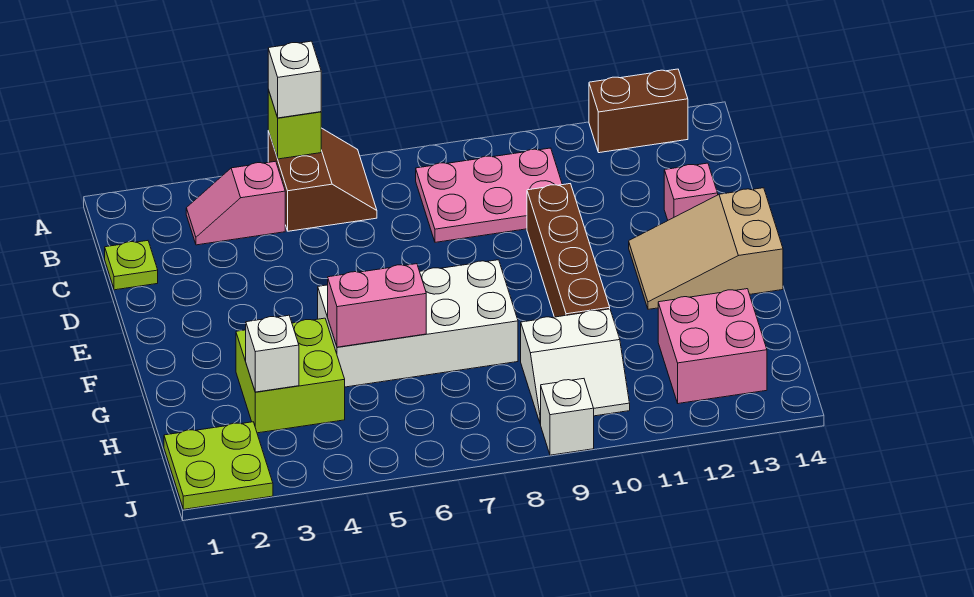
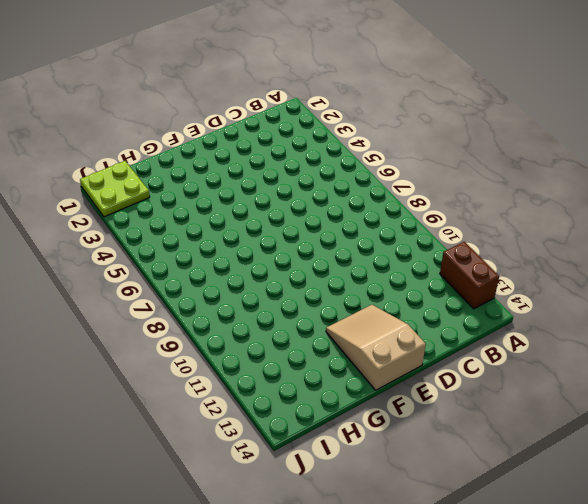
none -> brown slope A5:B6 level 1 top 5
none -> pink slope B3:B4 level 1 top 4
none -> pink plate B8:C10 level 1

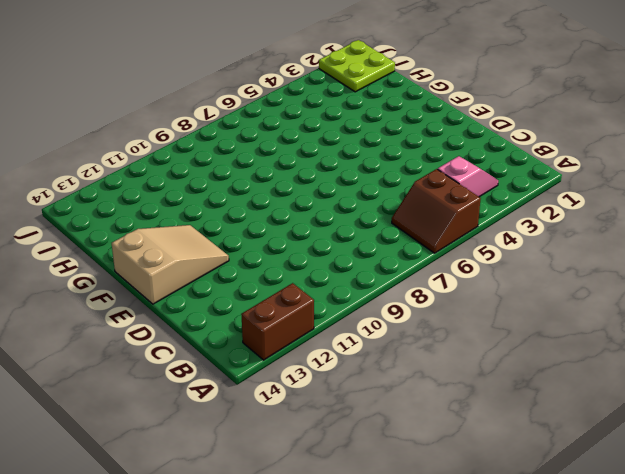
none -> pink plate B8:C10 level 1
none -> lime plate C1 level 1
none -> brown brick D10:G10 level 1

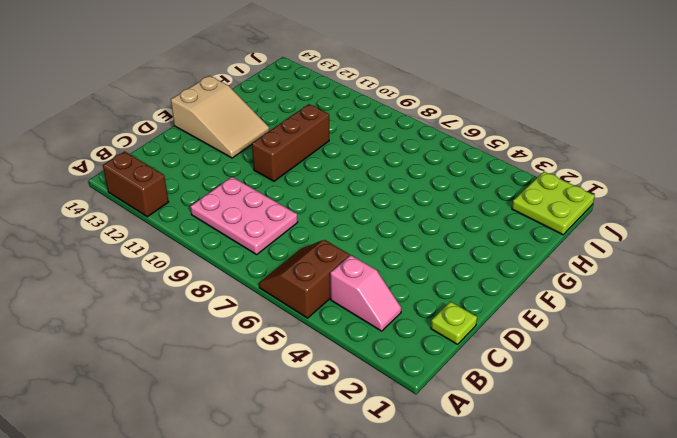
brown brick E10:G10 level 1 -> brown brick D10:G10 level 1
none -> pink brick D13 level 1
none -> white brick F5:G8 level 1
none -> lime brick G3:H4 level 1

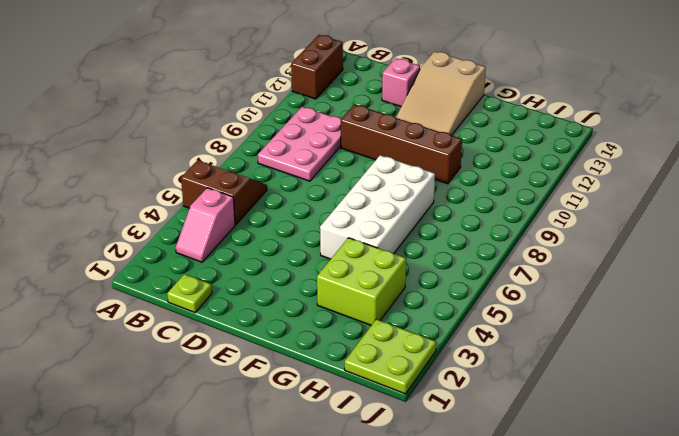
none -> white slope H9:I10 level 1 top H
none -> pink brick H12:I13 level 1
none -> white brick J9 level 1

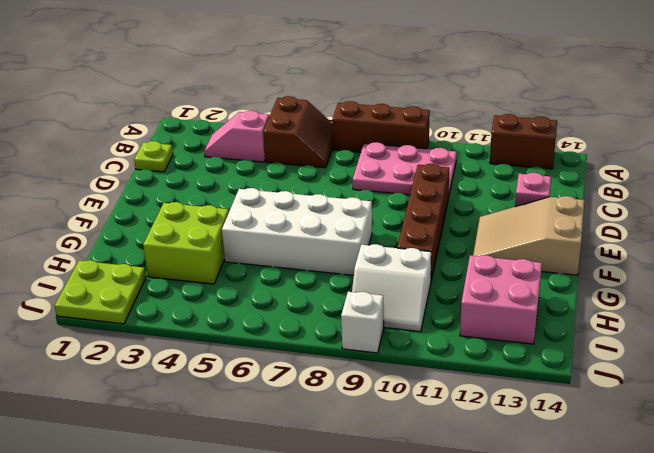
brown brick A7:A9 level 1 -> none
none -> lime brick A5 level 2
none -> pink brick G5:G6 level 2
none -> white brick H3 level 2

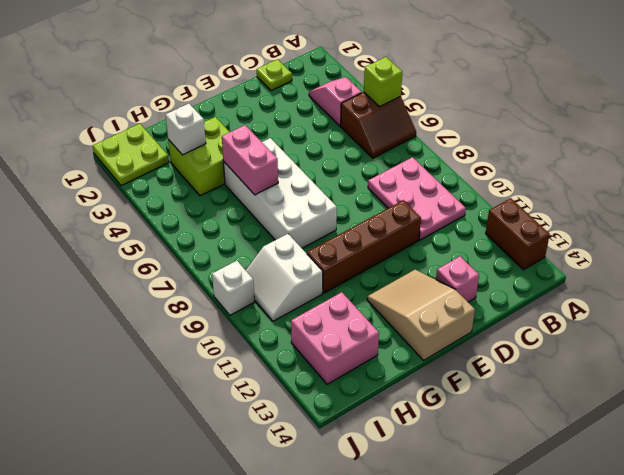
none -> white brick A5 level 3

